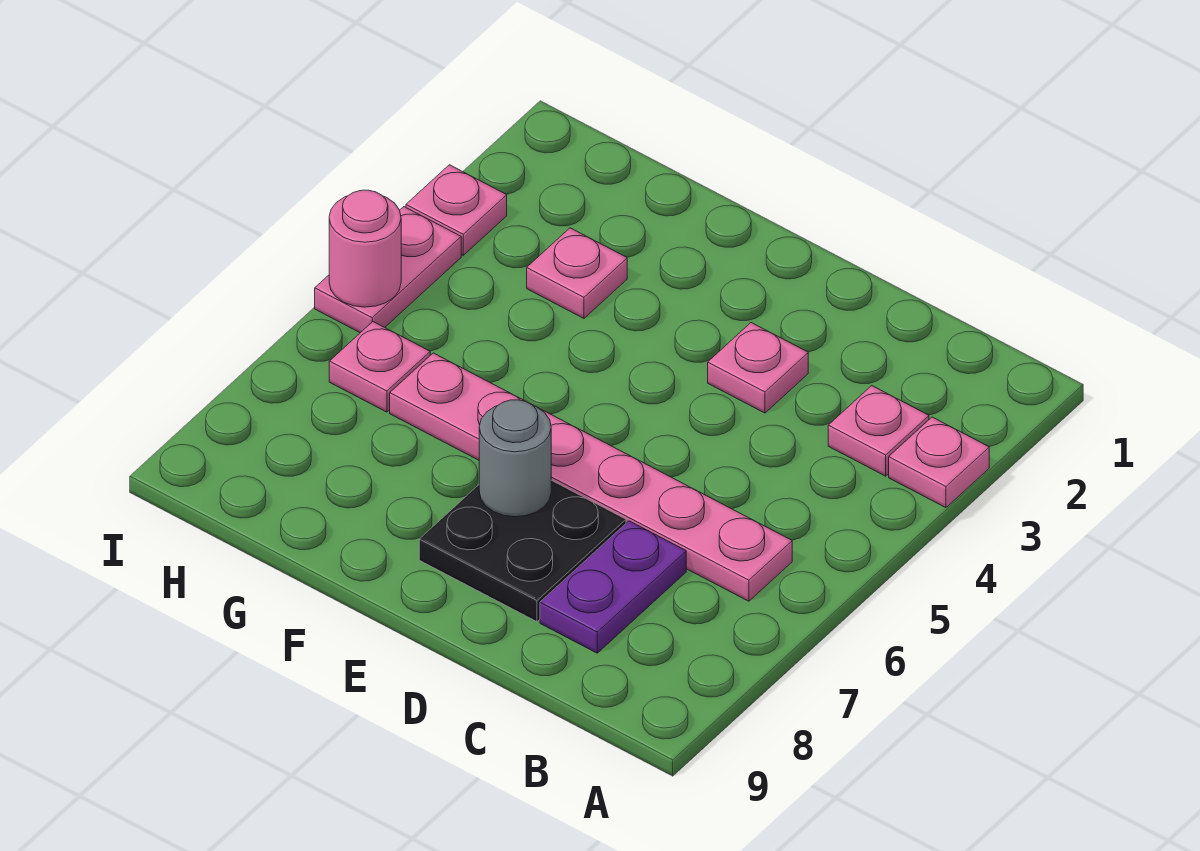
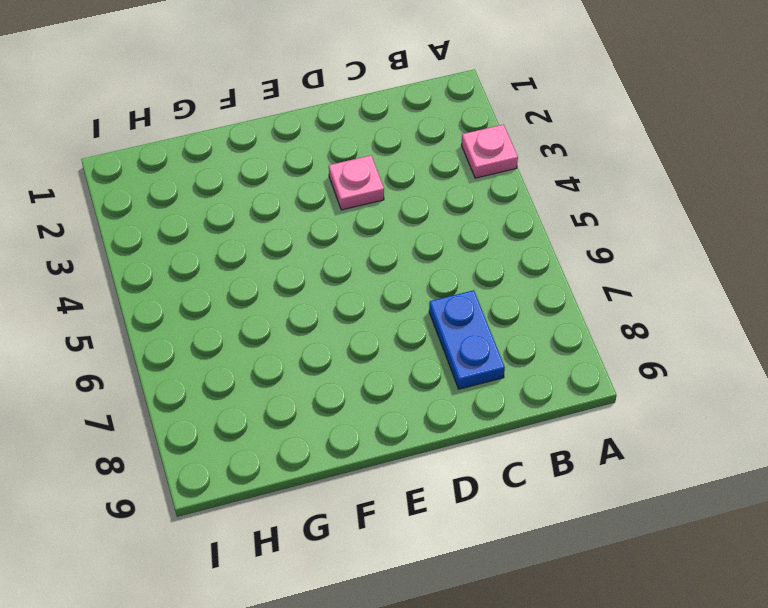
blue plate C7:C8 level 1 -> purple plate C7:C8 level 1
none -> pink plate B3 level 1
none -> pink plate B6:G6 level 1
none -> black plate D7:E8 level 1

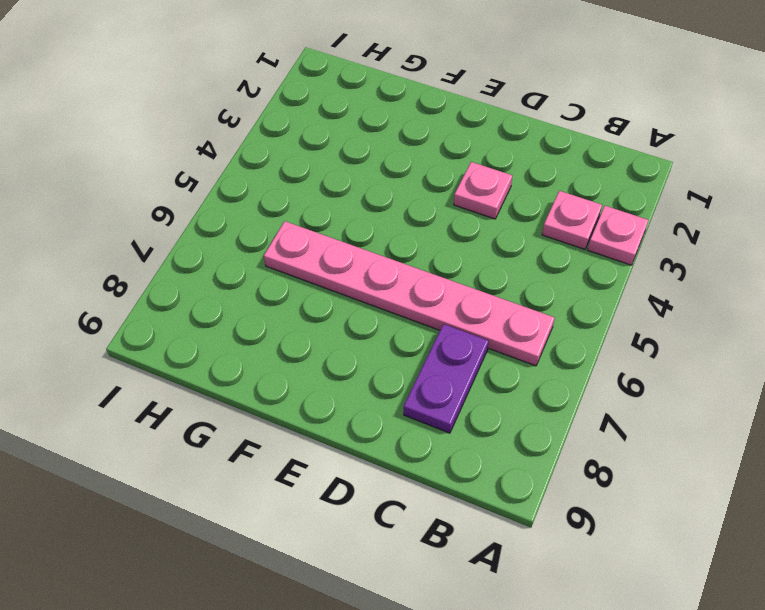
none -> black plate D7:E8 level 1
none -> pink plate G3 level 1
none -> pink plate H6 level 1

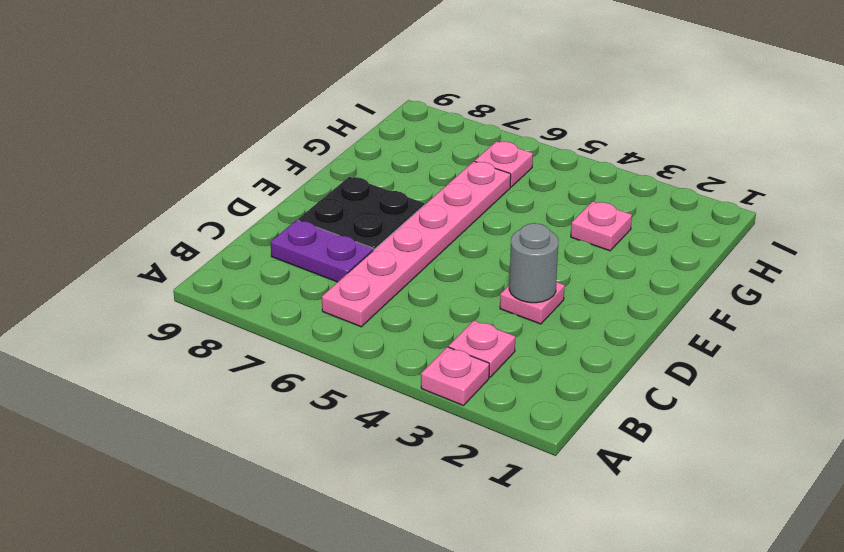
grey round brick D3 level 2 -> grey round brick E7 level 2
none -> pink plate I3 level 1
none -> pink plate I4:I5 level 1
none -> pink round brick I5 level 2

